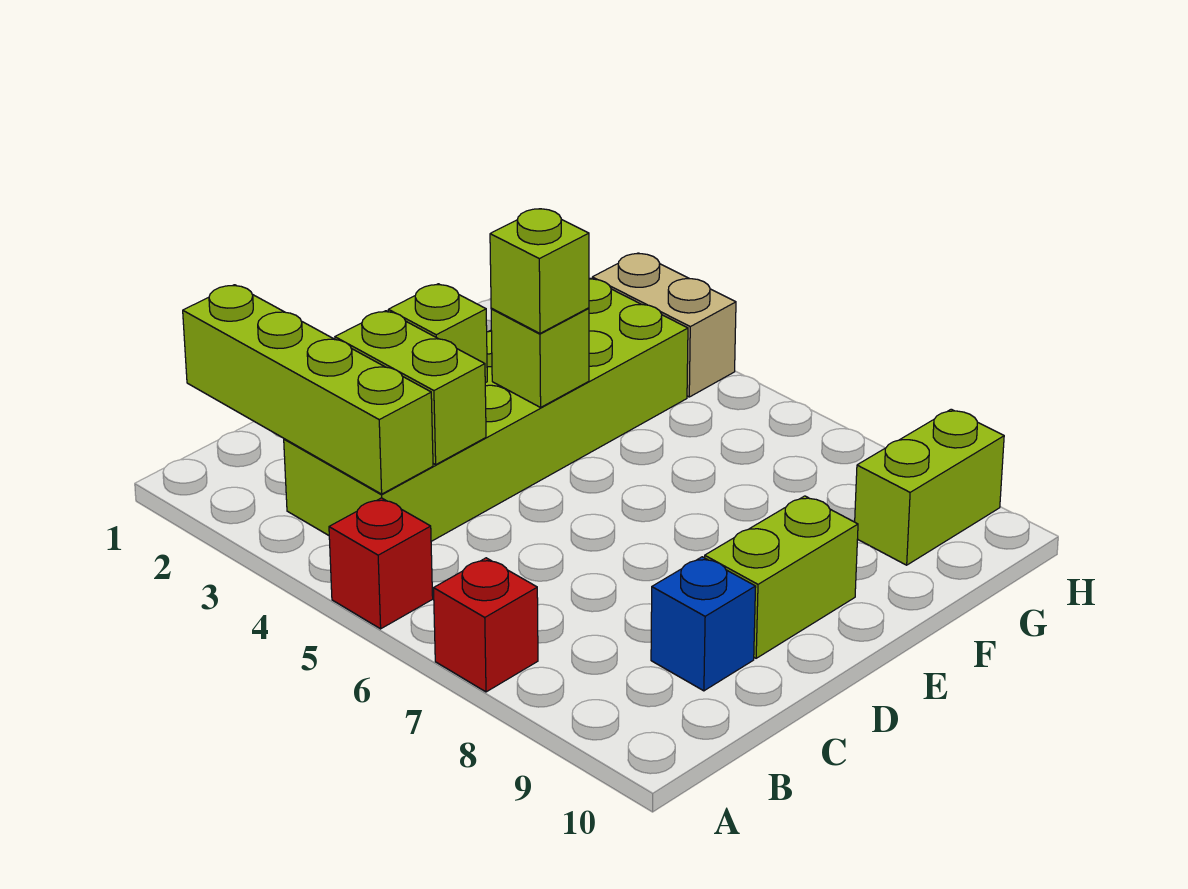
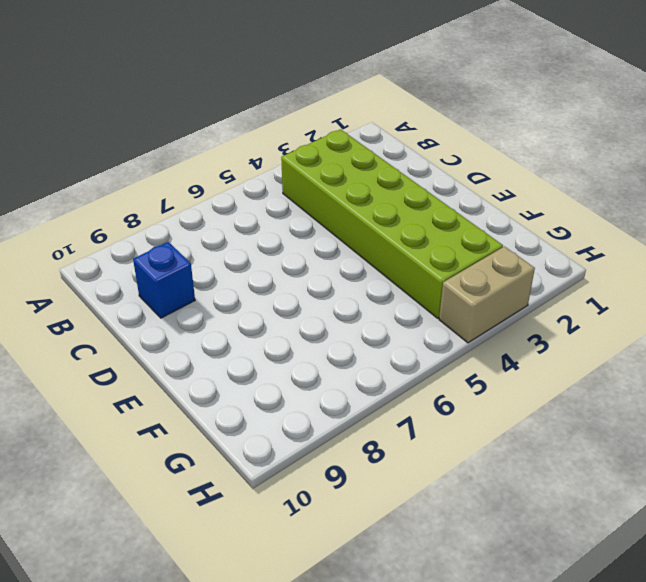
none -> red brick A5 level 1
none -> red brick A7 level 1
none -> lime brick D9:E9 level 1

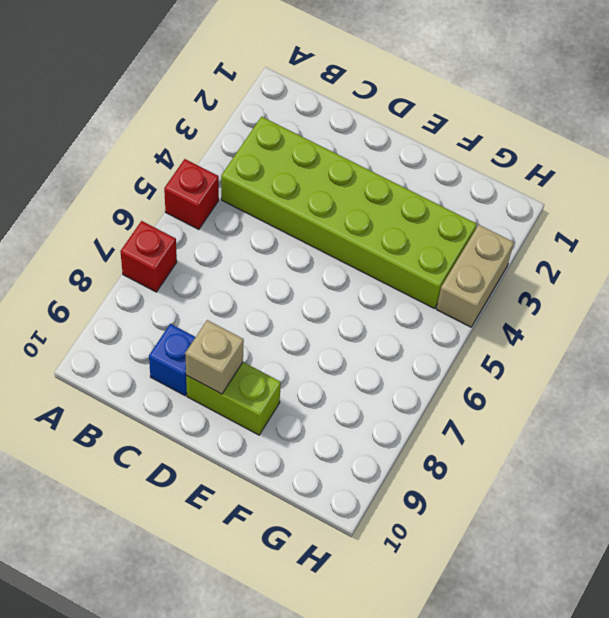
tan brick D9 level 2 -> none
none -> lime brick G9:H9 level 1
none -> lime brick B1:B4 level 2
none -> lime brick C3:C4 level 2

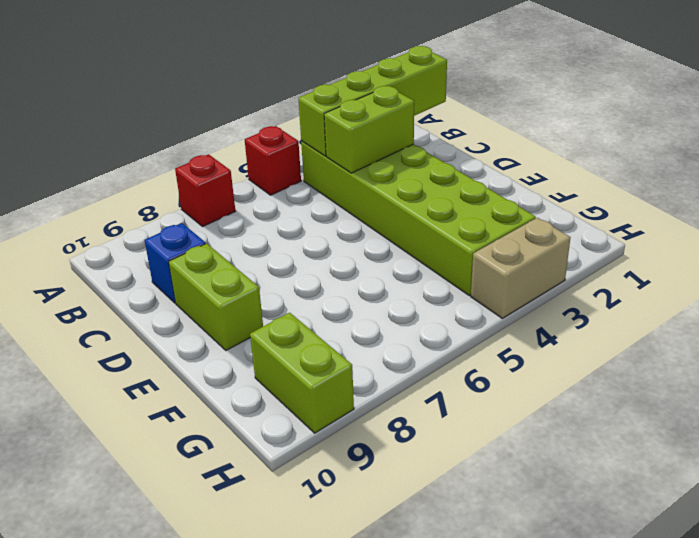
none -> lime brick D3 level 2
none -> lime brick E4 level 2
none -> lime brick E4 level 3

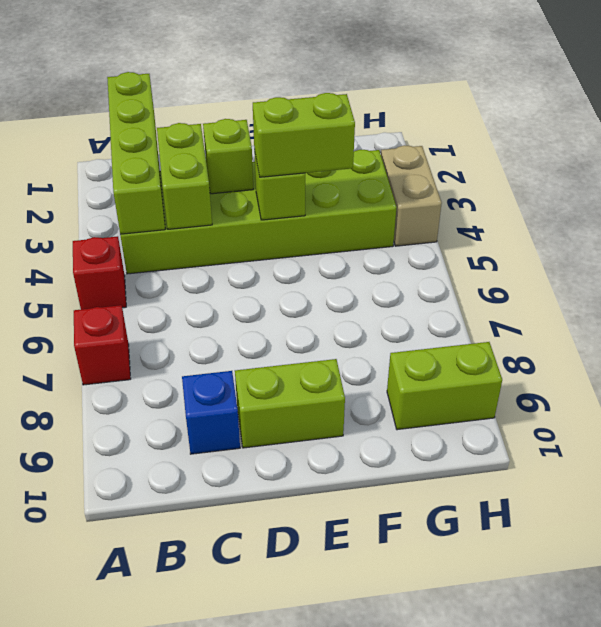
lime brick E4:F4 level 3 -> lime brick E4 level 3

